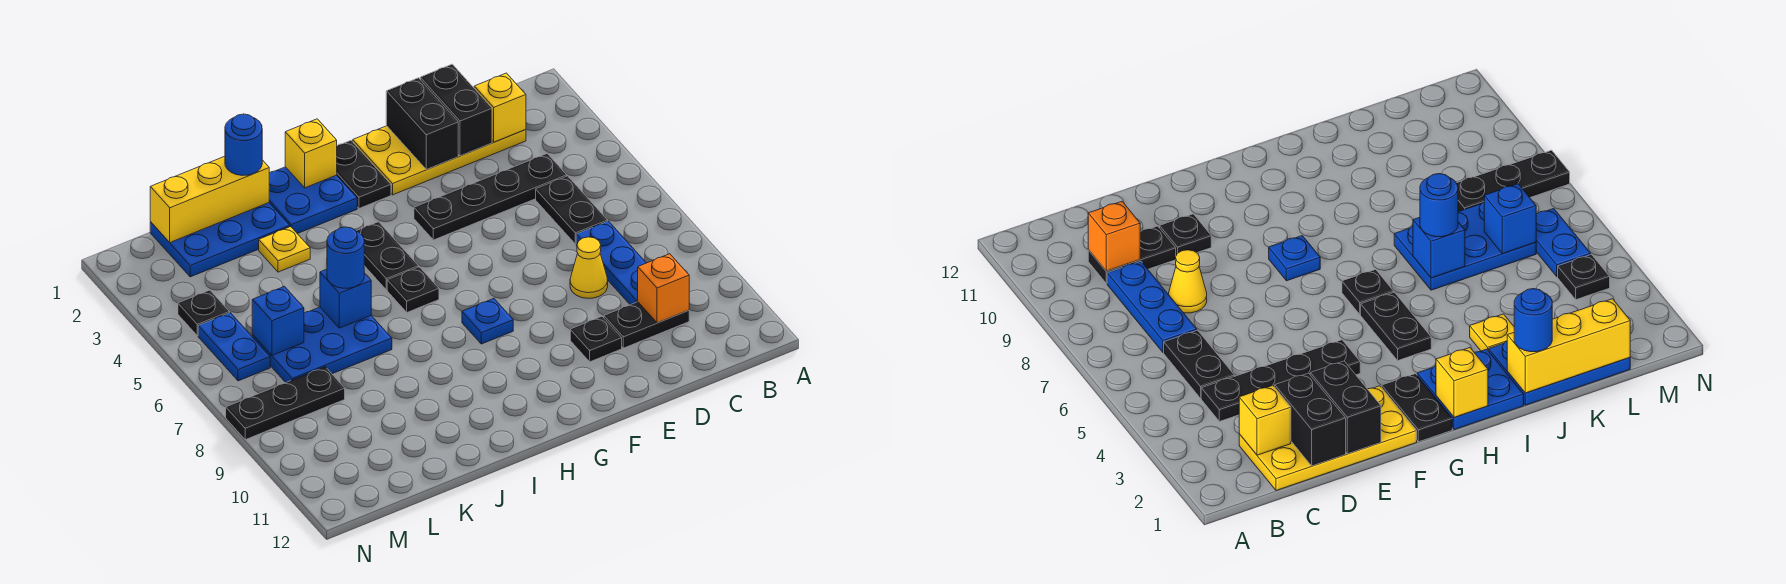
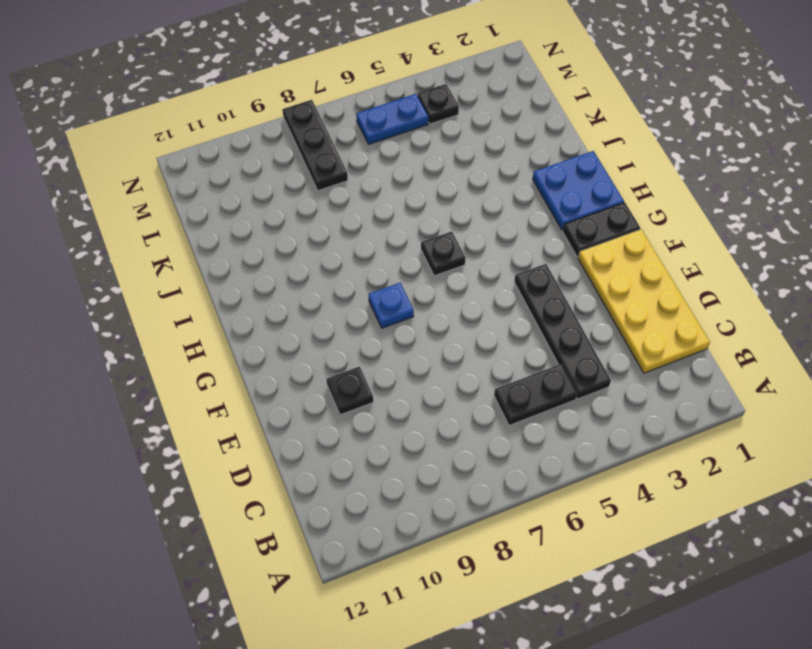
none -> blue plate C7:C9 level 1
none -> black plate C10:D10 level 1
none -> yellow cone D8 level 1

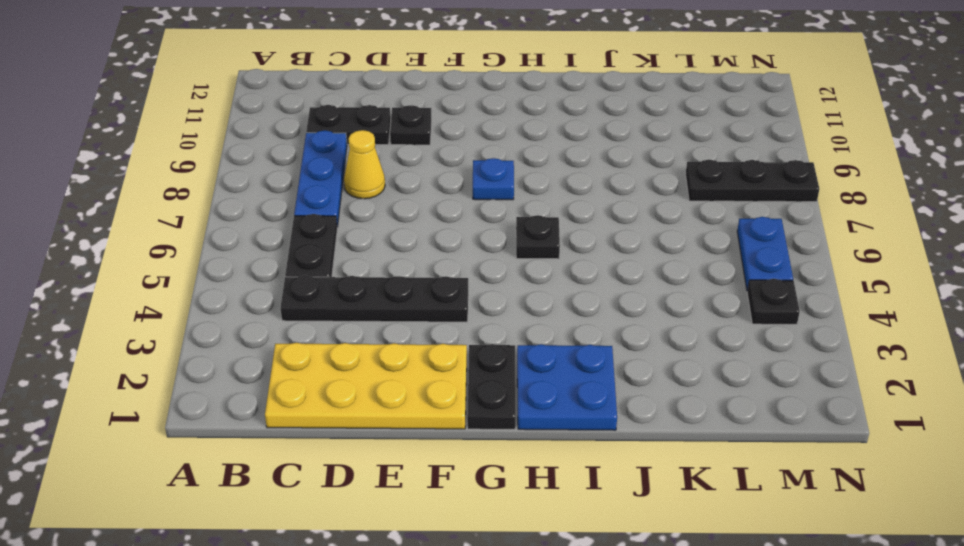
none -> black plate H4:H5 level 1
none -> blue plate J1:L2 level 1
none -> yellow plate J3 level 1

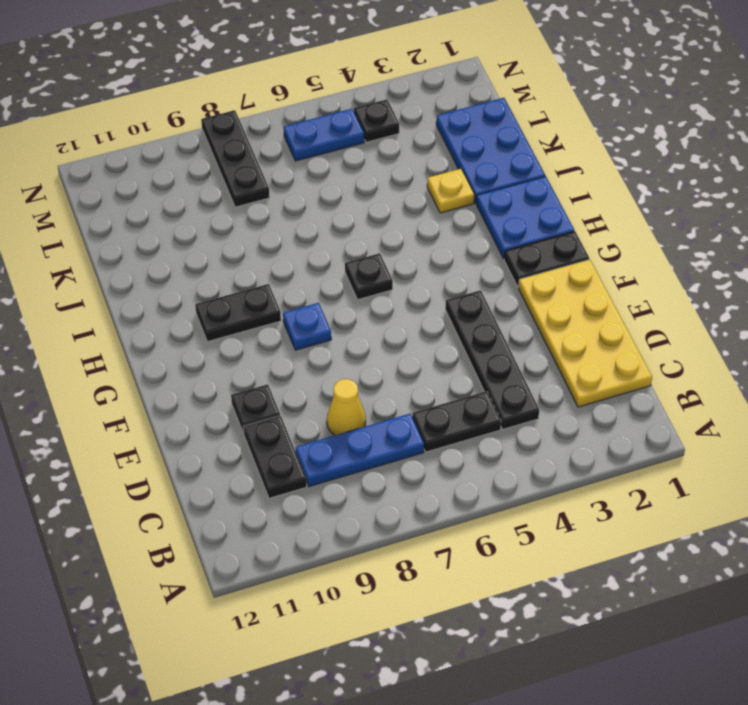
black plate H9:H10 level 1 -> black plate H4:H5 level 1
none -> blue plate J6:L7 level 1
none -> yellow brick C2 level 2
none -> orange brick C10 level 2

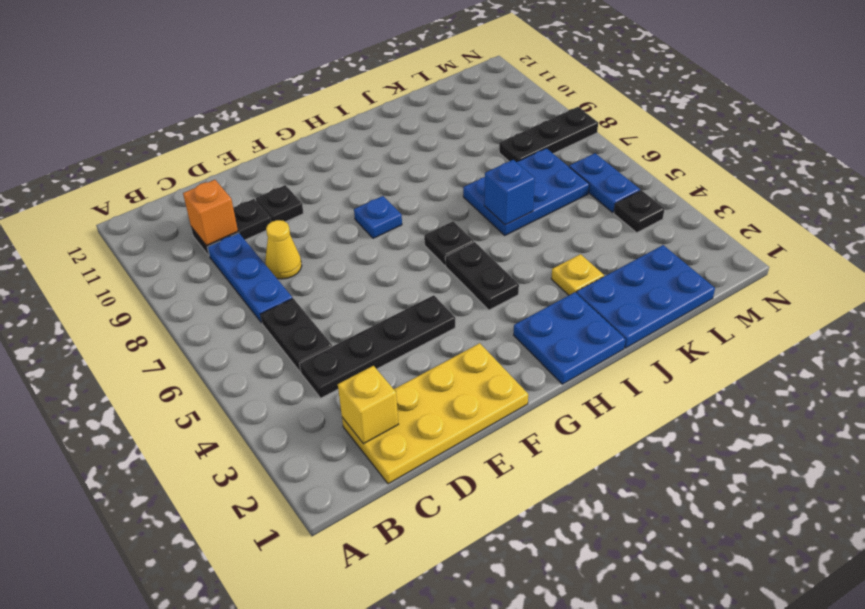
none -> black plate G1:G2 level 1
none -> black brick D1:D2 level 2
none -> black brick E1:E2 level 2

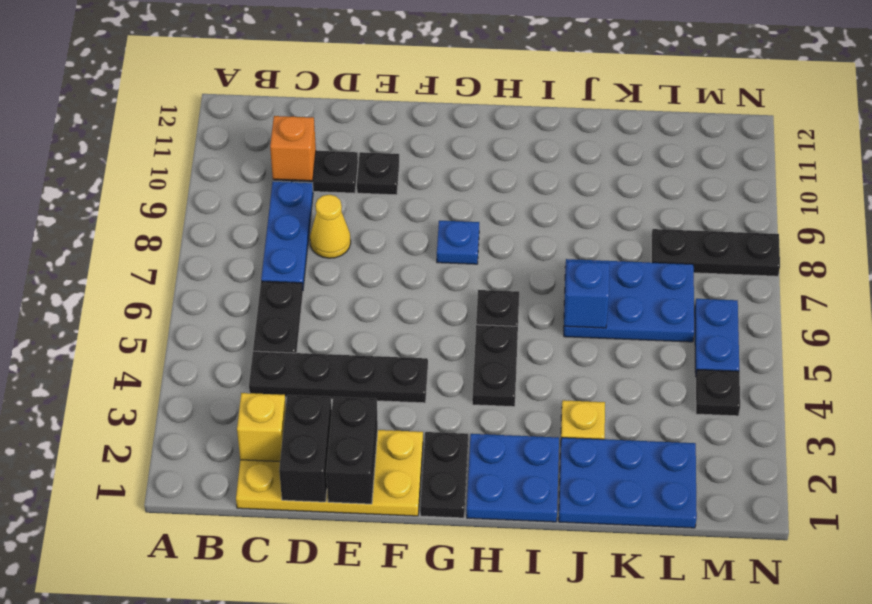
none -> yellow brick H1 level 2
none -> yellow brick J1:L1 level 2
none -> blue brick L6 level 2

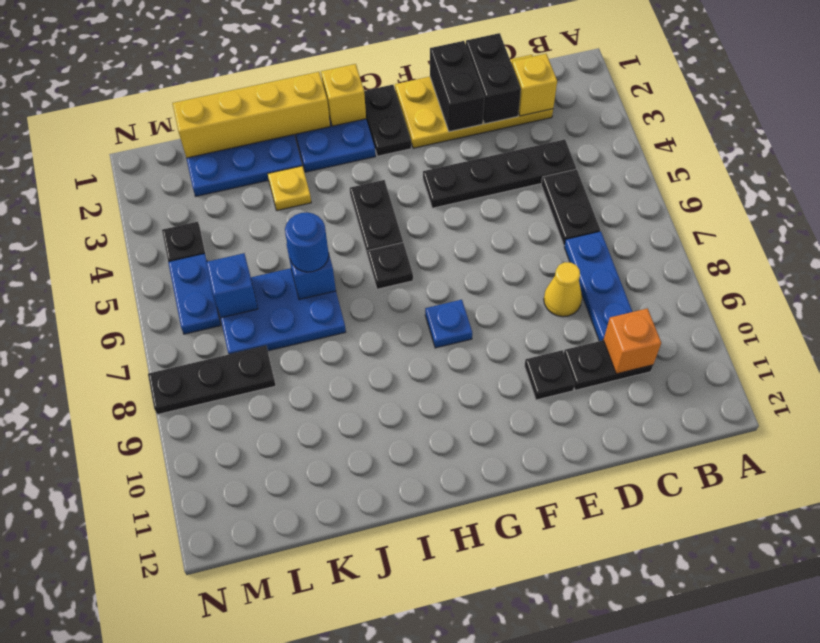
yellow brick I1:L1 level 2 -> yellow brick J1:L1 level 2
none -> blue round brick J1 level 3

